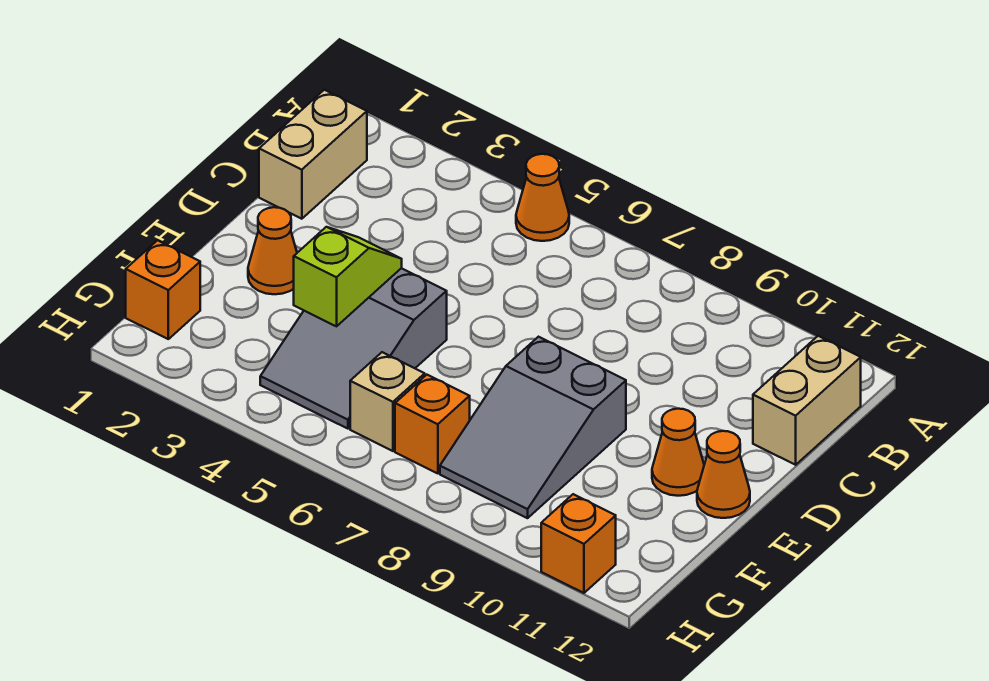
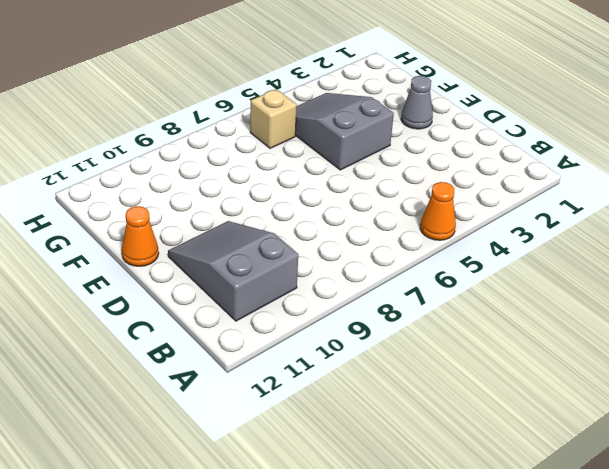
grey slope B10:D11 level 1 top B -> grey slope E8:G9 level 1 top E
grey cone E2 level 1 -> orange cone E2 level 1
none -> tan brick B1:C1 level 1
none -> tan brick B12:C12 level 1
none -> orange cone E11 level 1

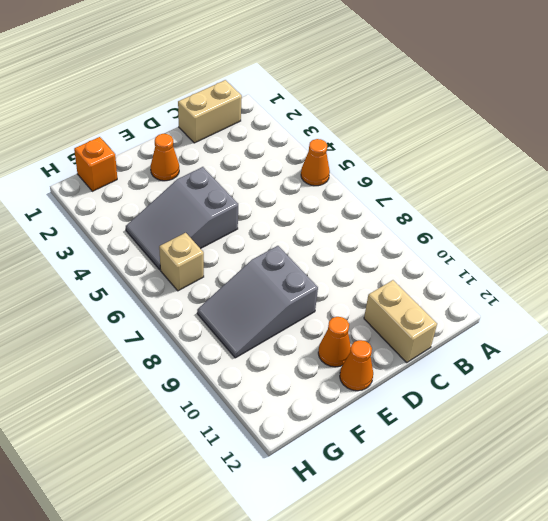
tan brick C11:C12 level 1 -> tan brick B12:C12 level 1
none -> orange brick G7 level 1
none -> orange brick H11 level 1
none -> lime slope E4:F4 level 2 top F

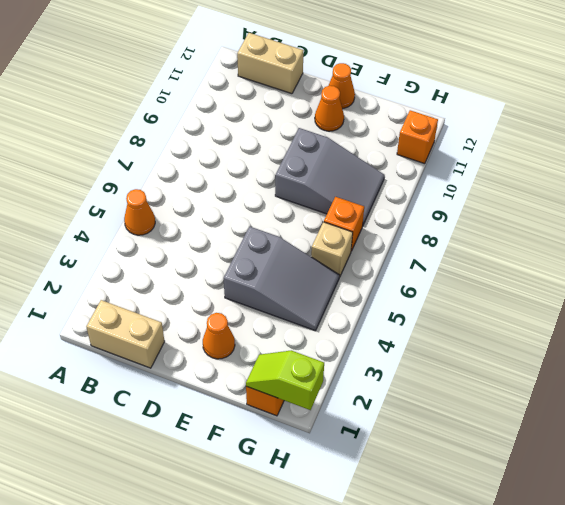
lime slope G1:H1 level 2 top H -> lime slope E4:F4 level 2 top F

